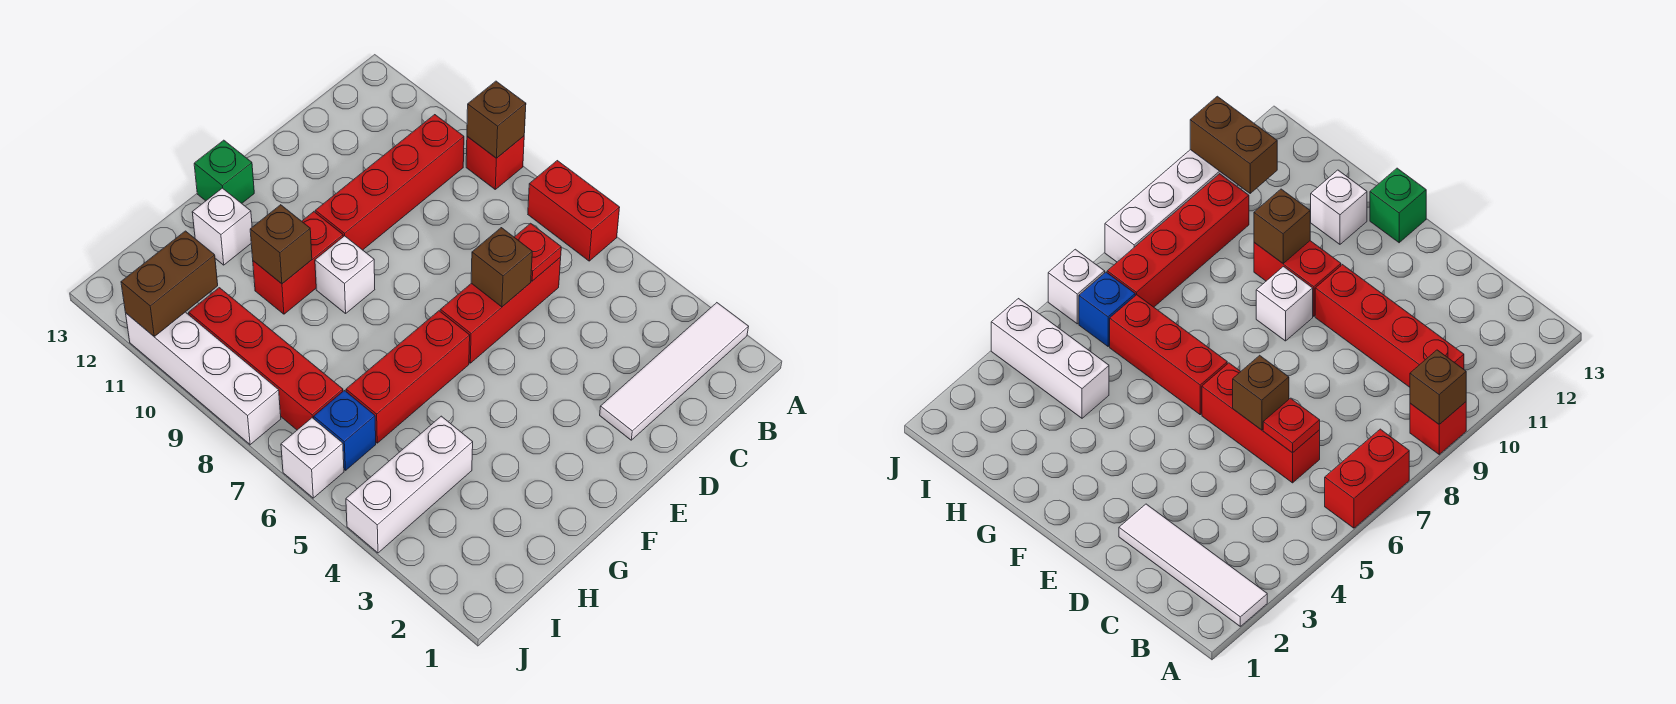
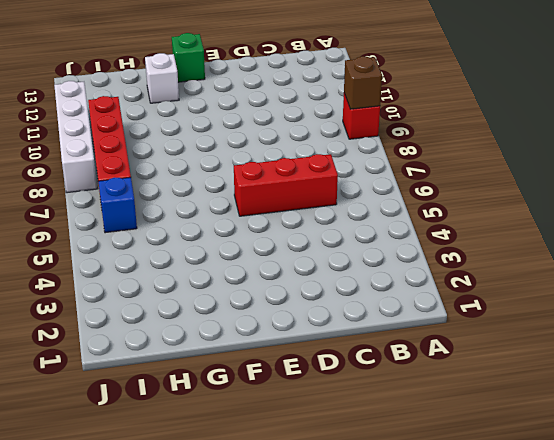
none -> white tile A2:D2 level 1
none -> red brick A6:A7 level 1
none -> red brick B10:E10 level 1

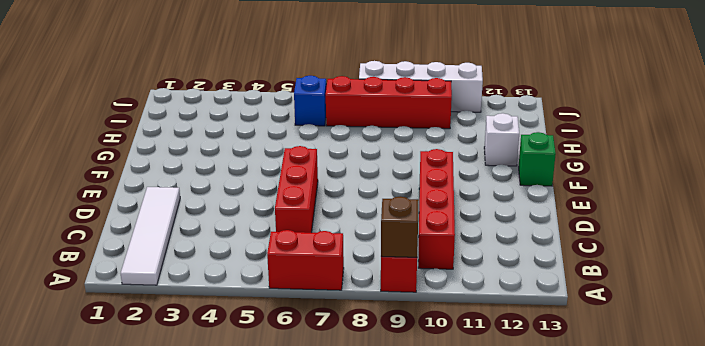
none -> red brick F6:H6 level 1
none -> white brick F9 level 1
none -> red brick F10:G10 level 1

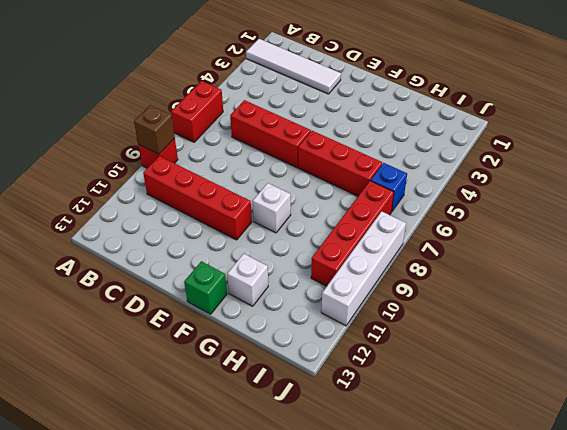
none -> red brick F10:G10 level 1
none -> white brick H4:J4 level 1
none -> white brick J6 level 1

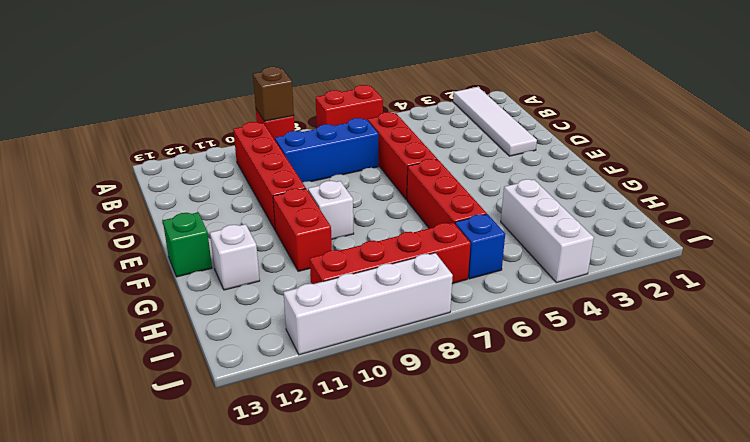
blue brick C7:C9 level 1 -> none
none -> white brick J6 level 1
none -> red plate C6 level 2
none -> brown brick D6 level 2

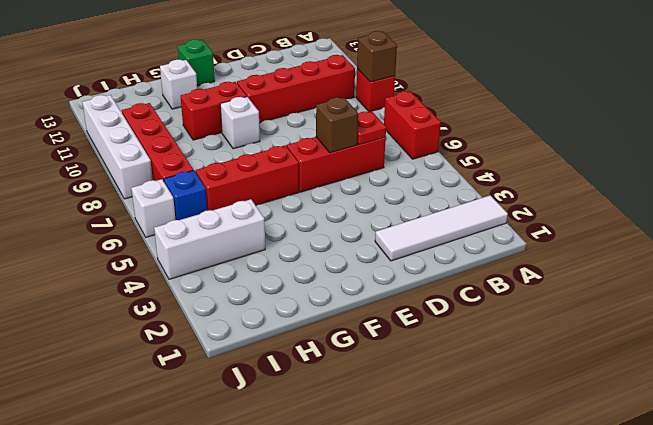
none -> brown brick G10 level 2
none -> brown brick I11:J11 level 2

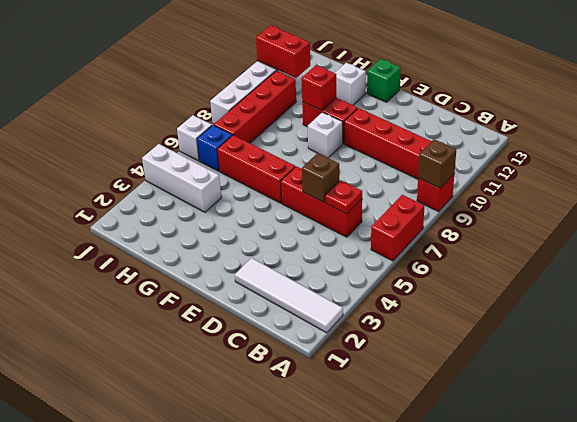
red brick G10 level 2 -> brown brick G10 level 2
red brick I11:J11 level 2 -> brown brick I11:J11 level 2

